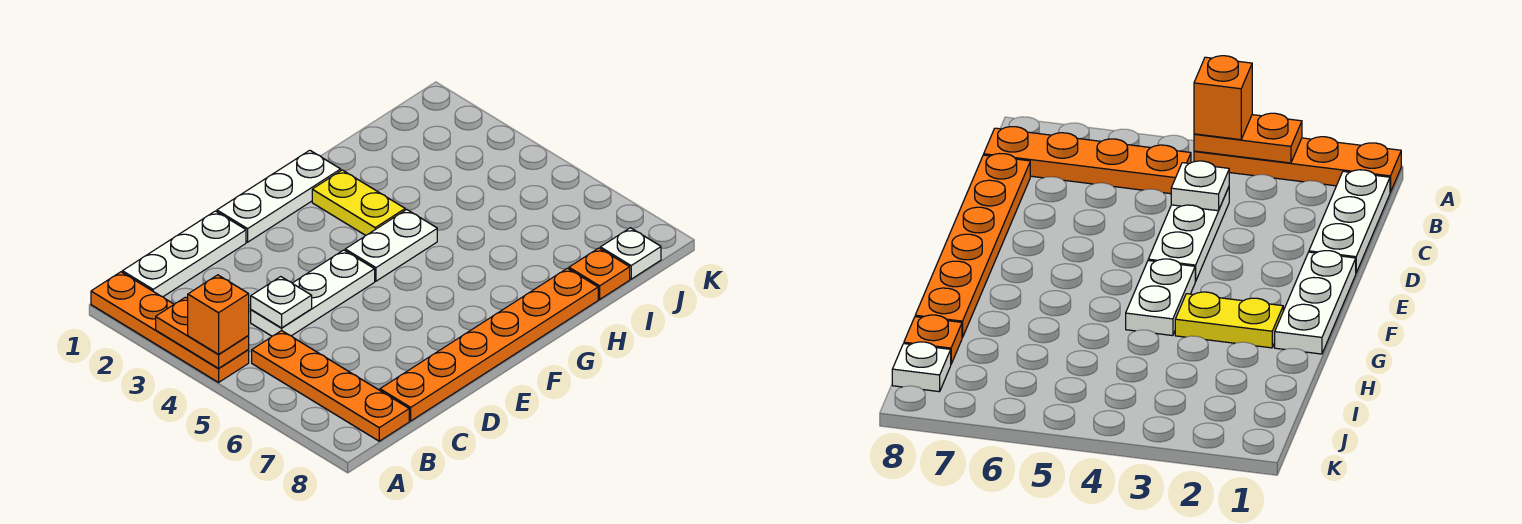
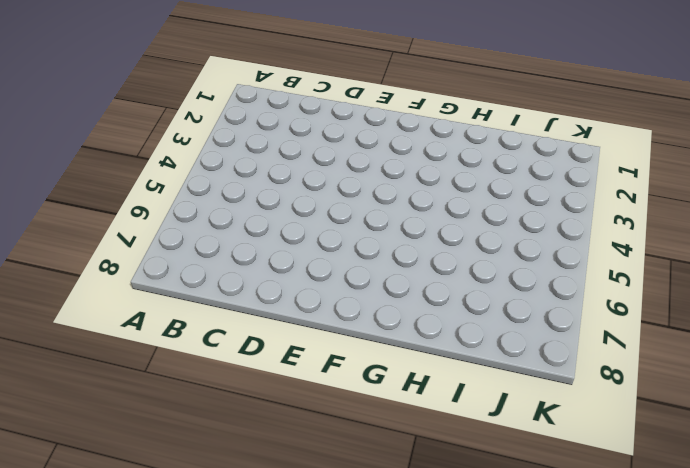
none -> orange plate A1:A4 level 1
none -> white plate B1:D1 level 1
none -> orange plate B5:B8 level 1

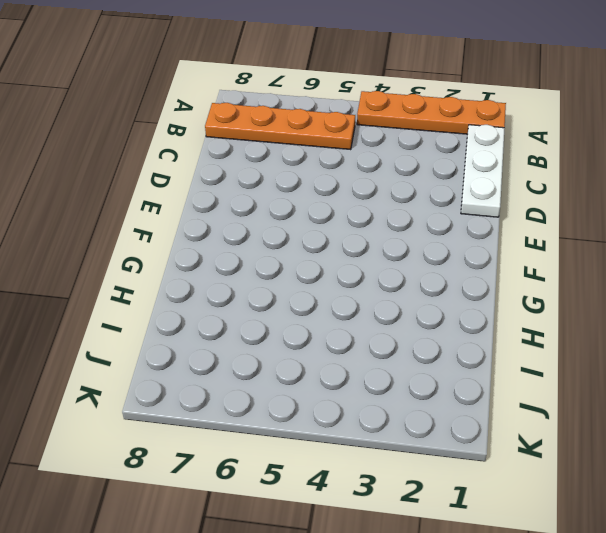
none -> white plate C4:E4 level 1
none -> orange plate C8:H8 level 1
none -> white plate E1:G1 level 1

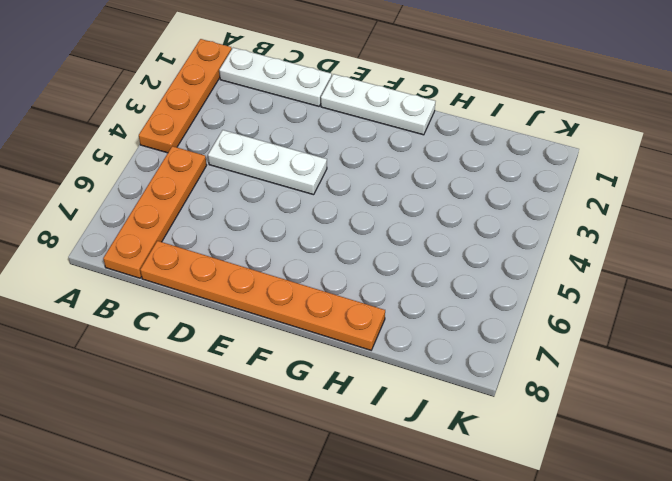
none -> white plate F4:G4 level 1
none -> yellow plate G2:G3 level 1
none -> orange plate I8 level 1

